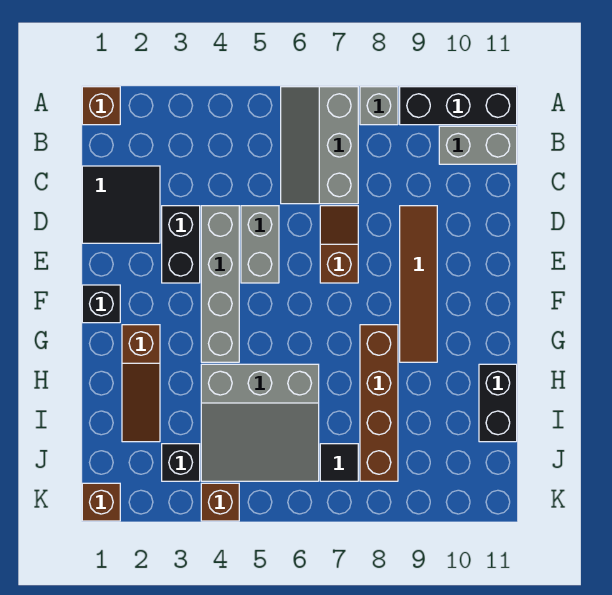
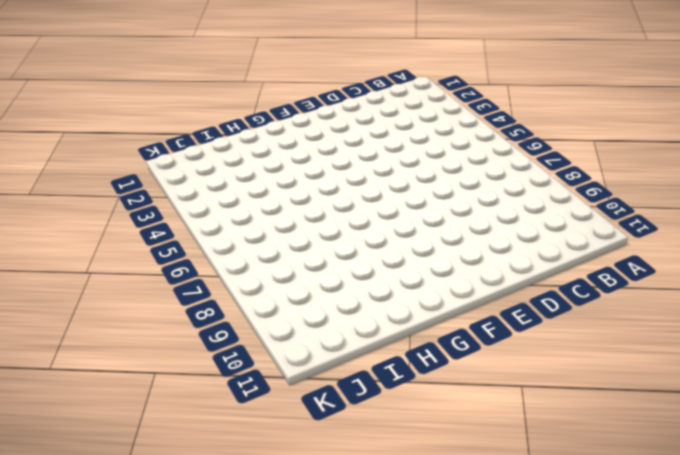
none -> brown brick A1 level 1
none -> grey slope A6:C7 level 1 top 7
none -> grey brick A8 level 1

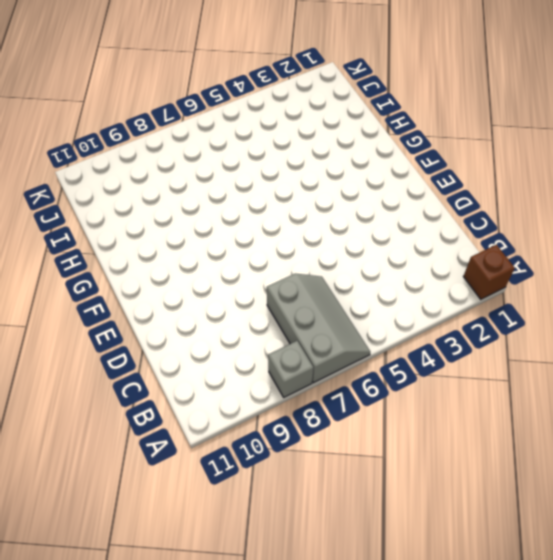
none -> black brick A9:A11 level 1
none -> grey brick B10:B11 level 1
none -> black tile C1:D2 level 1

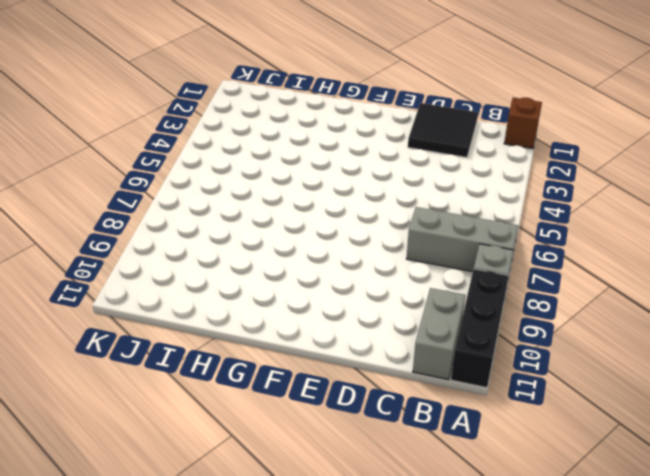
none -> black brick D3:E3 level 1
none -> grey brick D4:G4 level 1
none -> grey brick D5:E5 level 1

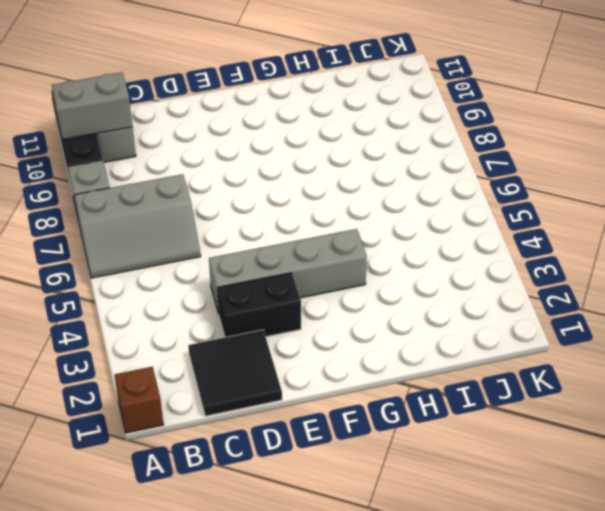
grey brick A10:B10 level 2 -> grey brick D5:E5 level 1
none -> brown slope D7:E7 level 1 top E
none -> brown tile D9:G9 level 1
none -> black brick F1 level 1

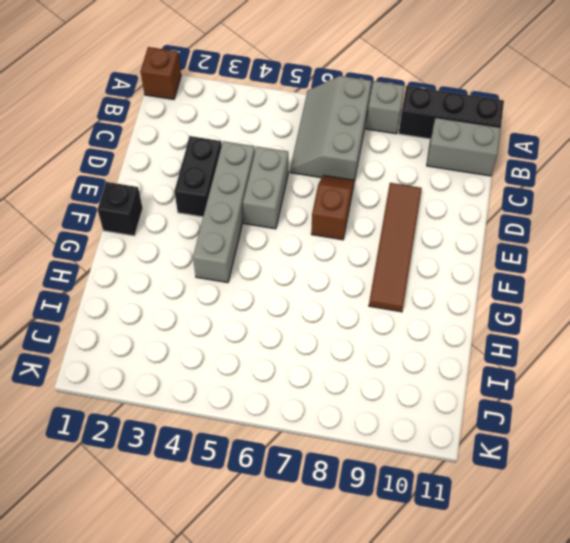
none -> black tile C1:D2 level 1
none -> brown slope G2:I2 level 1 top G
none -> brown brick G8:J8 level 1

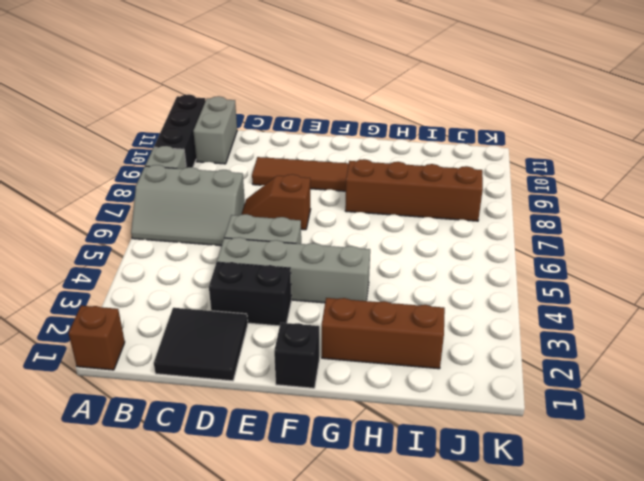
brown brick G2:I2 level 1 -> brown slope G2:I2 level 1 top G
none -> grey slope H4:J6 level 1 top H
none -> black brick H11:I11 level 1
none -> black brick J3 level 1

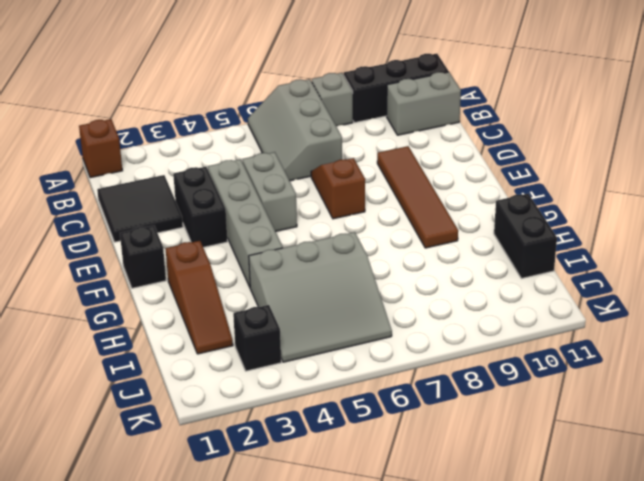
none -> brown brick G8:J8 level 1
none -> black tile J7 level 1
none -> brown brick K1 level 1

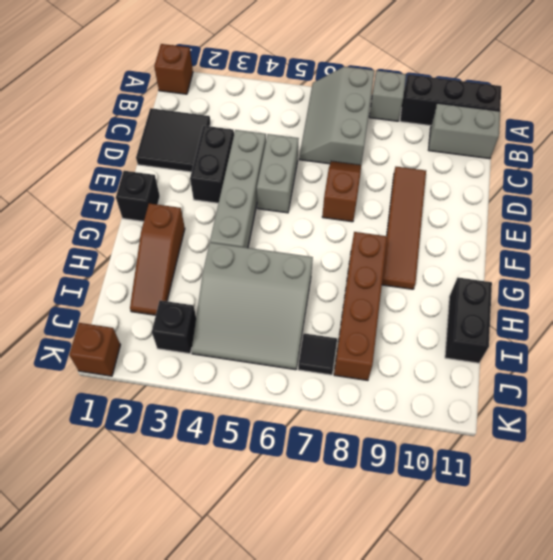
none -> brown brick K4 level 1

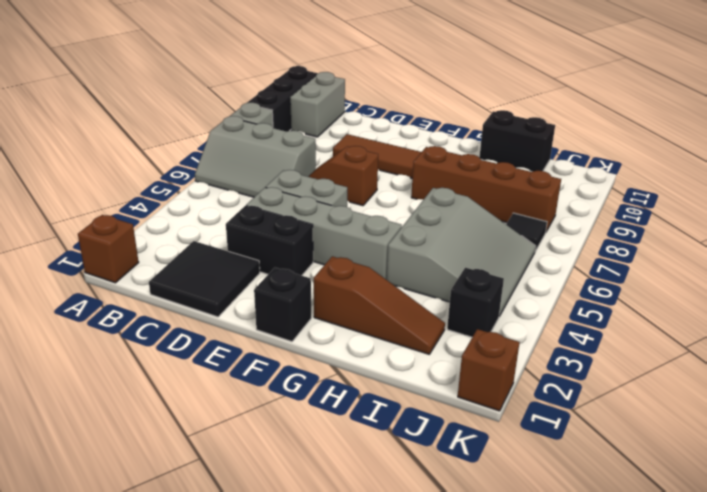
none -> brown brick K4 level 1

